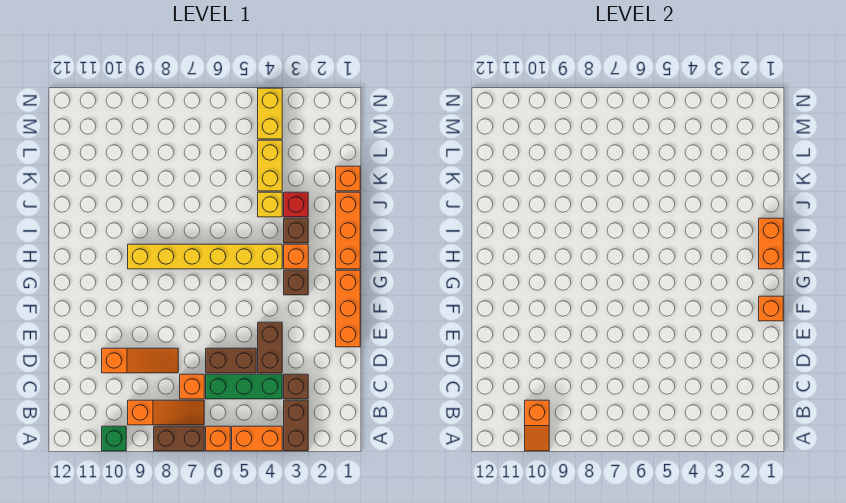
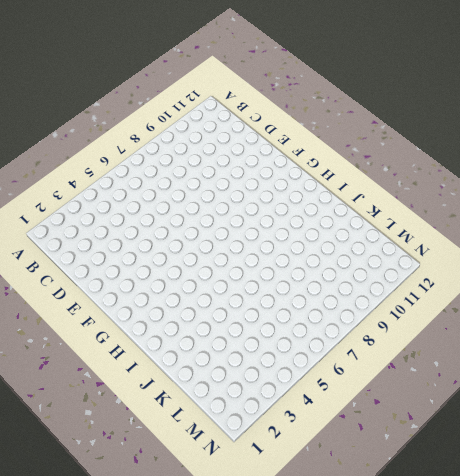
none -> brown brick A3:B3 level 1
none -> orange brick A4:A5 level 1
none -> orange brick A6 level 1

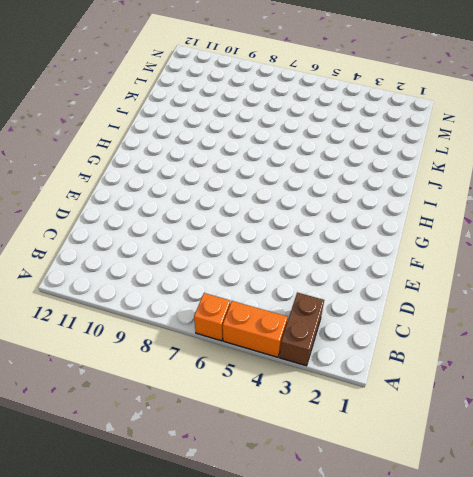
none -> brown brick A7:A8 level 1
none -> green brick A10 level 1
none -> orange slope B7:B9 level 1 top 9

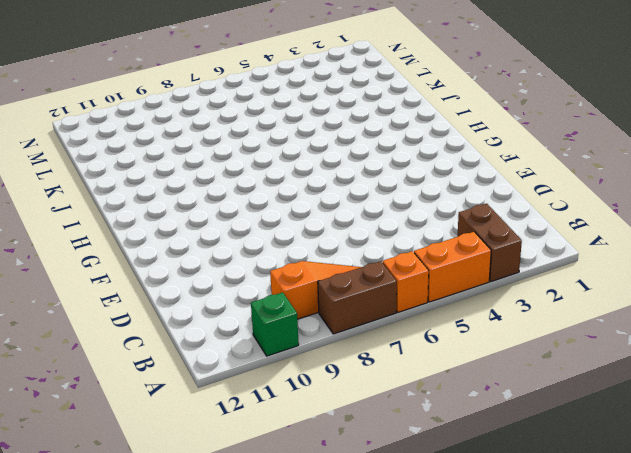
none -> brown brick C3 level 1
none -> green brick C4:C6 level 1
none -> orange brick C7 level 1

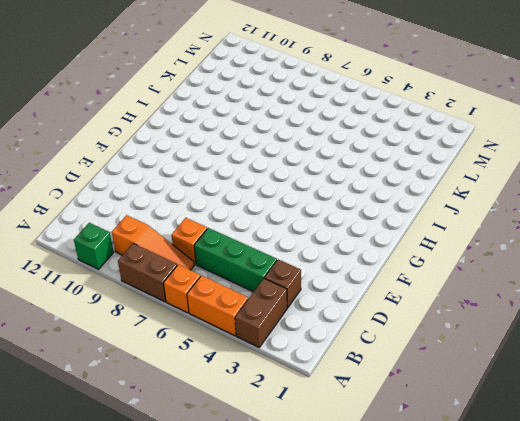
none -> brown brick D4:E4 level 1
none -> brown brick D5:D6 level 1
none -> orange slope D8:D10 level 1 top 10

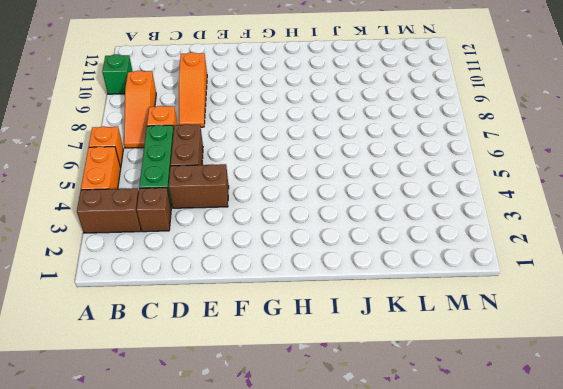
none -> brown brick A7:A8 level 1
none -> orange brick E1:G1 level 1
none -> brown brick G3 level 1

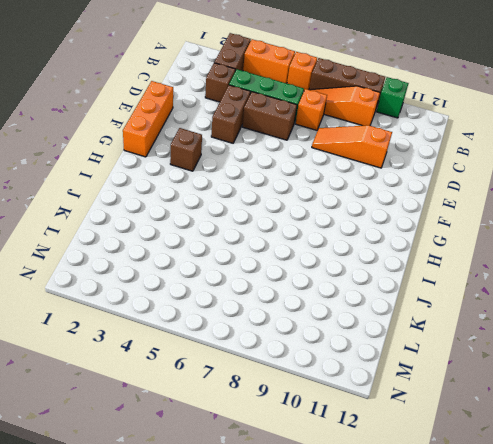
brown brick A7:A9 level 1 -> brown brick A7:A8 level 1
none -> orange brick H1:J1 level 1
none -> orange brick H3 level 1
none -> yellow brick H4:H9 level 1

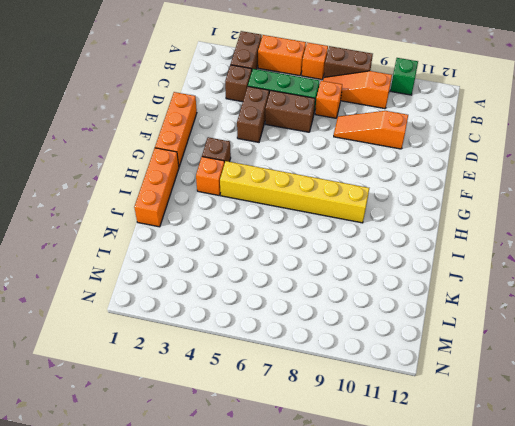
none -> brown brick I3 level 1
none -> red brick J3 level 1
none -> yellow brick J4 level 1

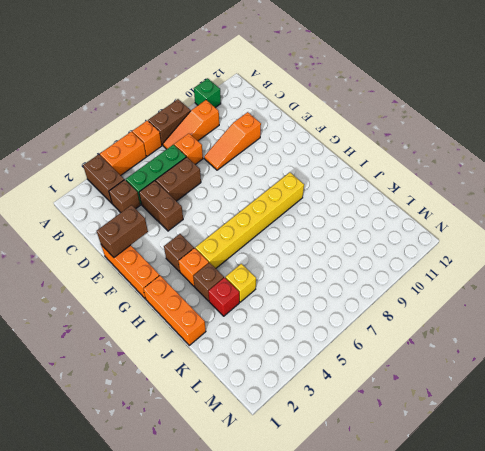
brown brick E1:E2 level 2 -> none
none -> orange brick K1 level 1
none -> yellow brick K4:L4 level 1
none -> yellow brick M4:N4 level 1

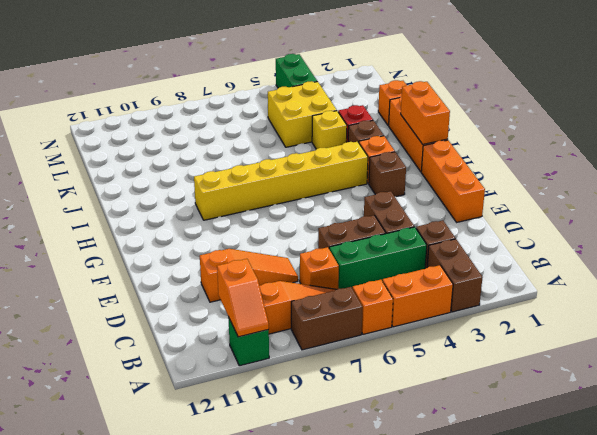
yellow brick K4:L5 level 1 -> yellow brick K4:L4 level 1
green brick M4:N4 level 1 -> yellow brick M4:N4 level 1
none -> orange brick F1 level 2

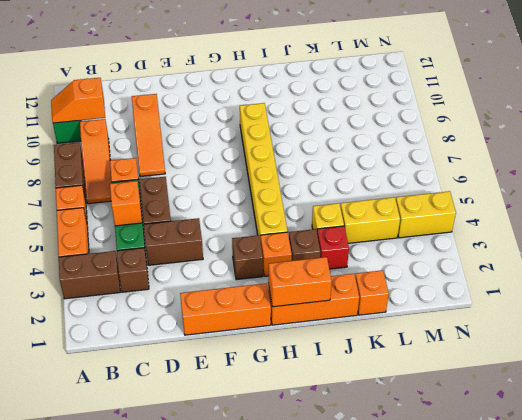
orange brick C5 level 2 -> orange brick F1 level 2

